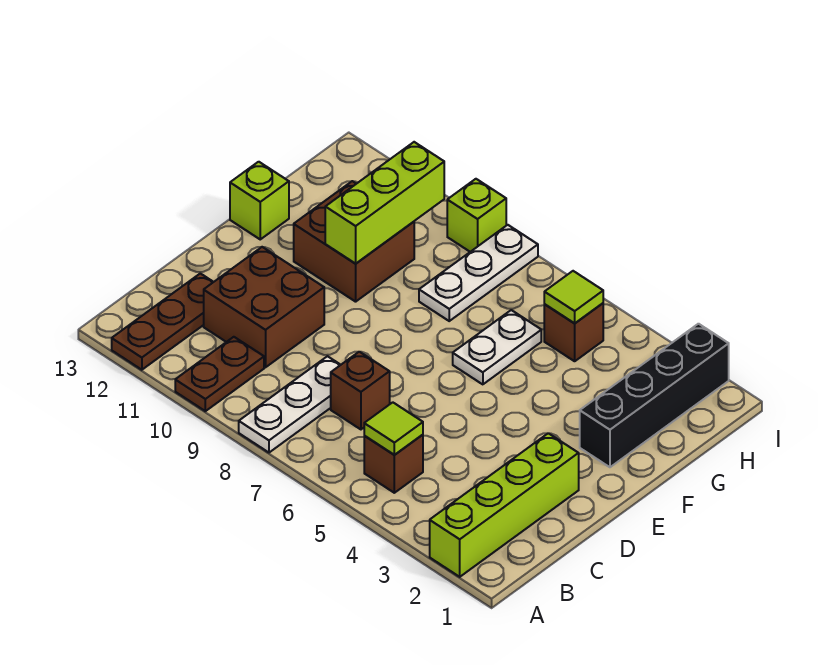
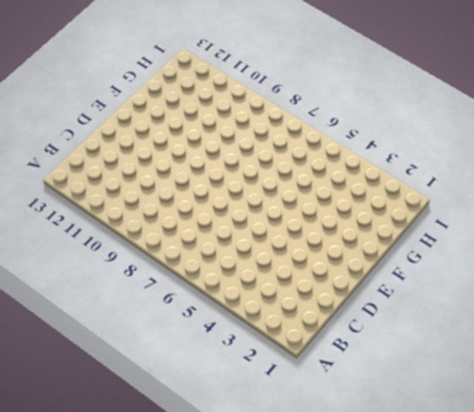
none -> lime brick A2:D2 level 1
none -> white plate A8:C8 level 1
none -> brown plate A10:B10 level 1

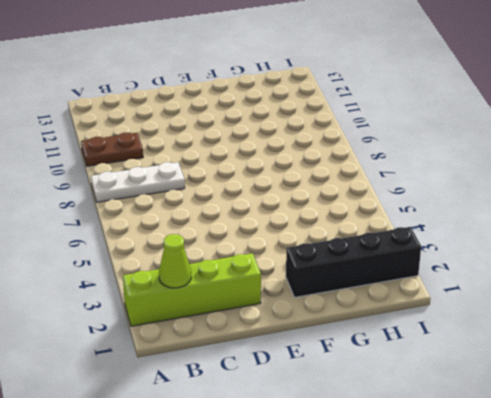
lime cone B2 level 2 -> none
none -> brown plate A12:C12 level 1
none -> brown brick B5 level 1
none -> brown brick C7 level 1

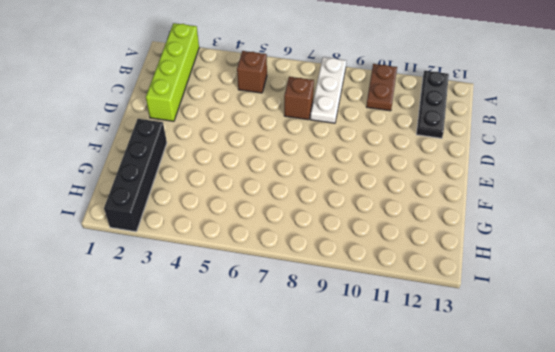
black plate A12:C12 level 1 -> brown plate A12:C12 level 1
none -> brown brick C10:D11 level 1
none -> white plate F6:G6 level 1
none -> brown brick F10:G11 level 1

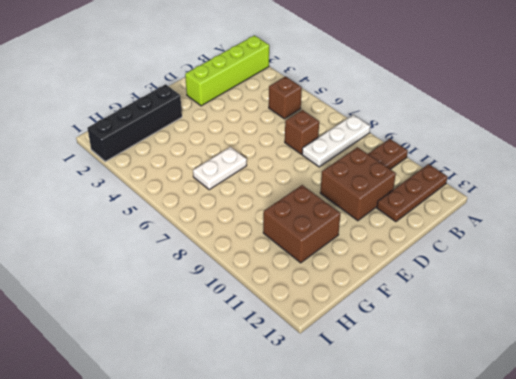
none -> lime brick F13 level 1
none -> white plate G8:I8 level 1
none -> brown brick H5 level 1

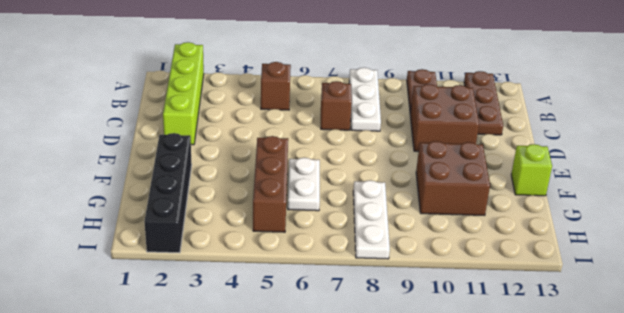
brown brick F5:H5 level 1 -> brown brick H5 level 1
none -> lime brick I9 level 1
none -> lime tile B5 level 2
none -> lime brick F10:H10 level 2

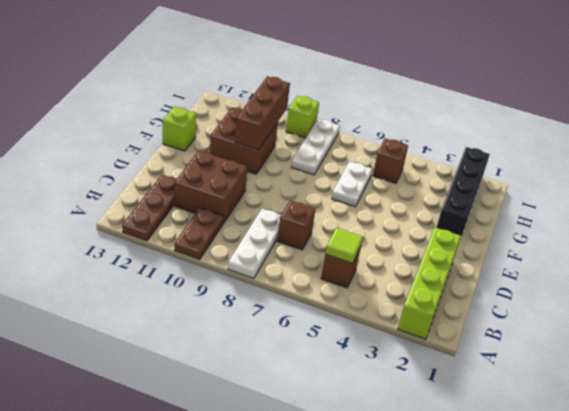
brown brick F10:H10 level 2 -> lime brick F10:H10 level 2
none -> lime tile H5 level 2

